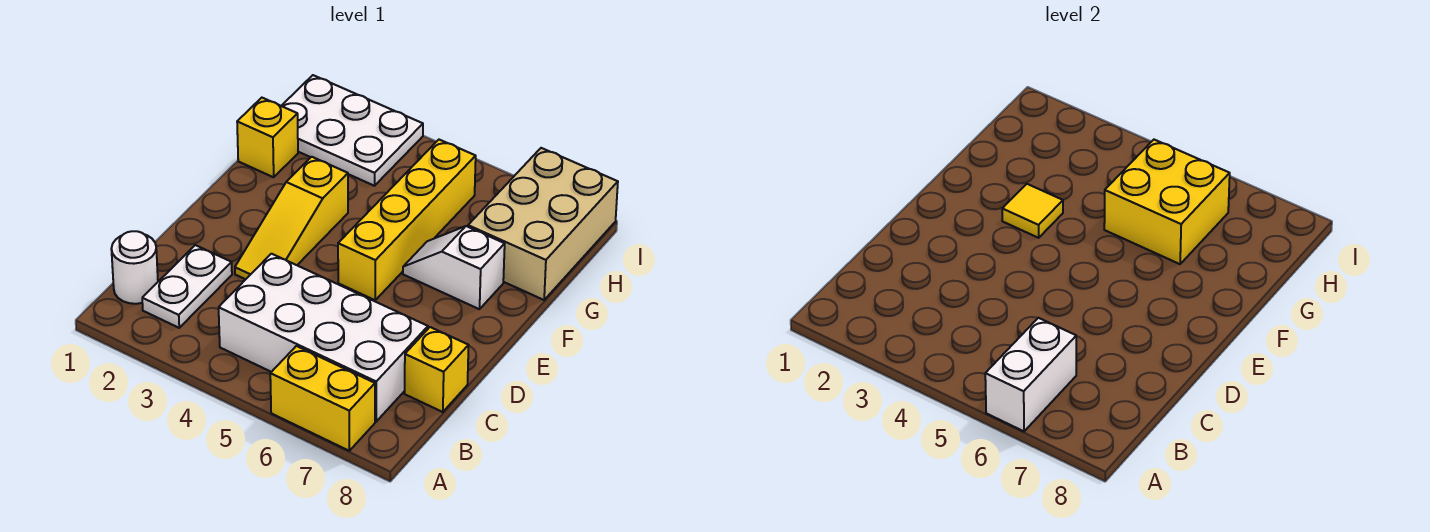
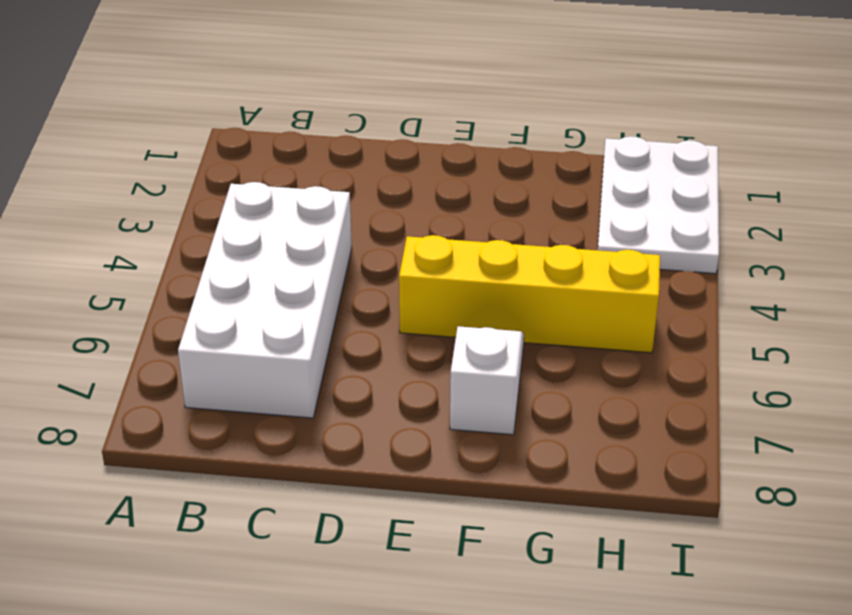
none -> yellow brick A6:A7 level 1
none -> white round brick B1 level 1
none -> white plate B2:C2 level 1

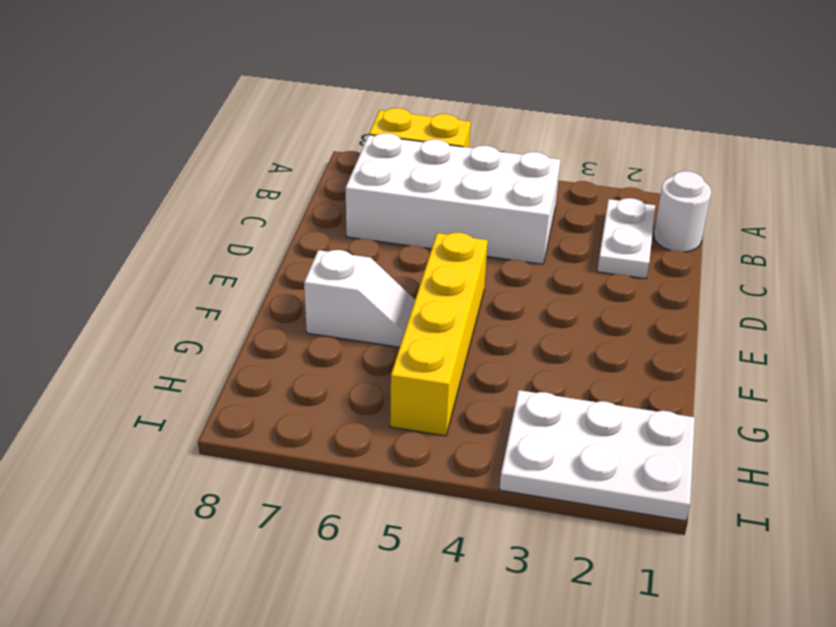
none -> yellow brick C8 level 1
none -> yellow slope D3:F3 level 1 top F
none -> yellow brick G1 level 1

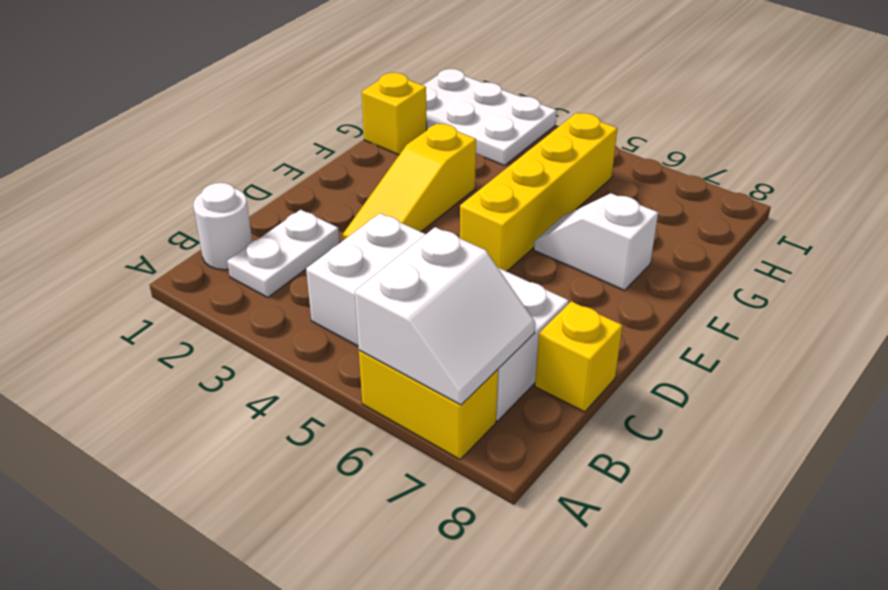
white slope A6:B7 level 2 top 6 -> white brick A6:B6 level 2
none -> tan brick G7:I8 level 1
none -> yellow tile F3 level 2
none -> yellow brick G5:H6 level 2

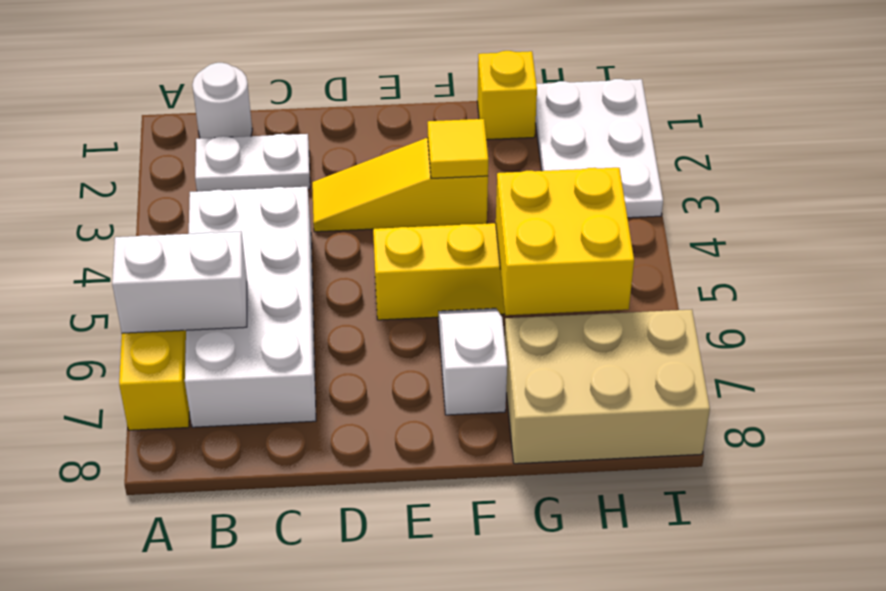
none -> yellow brick C8 level 1

